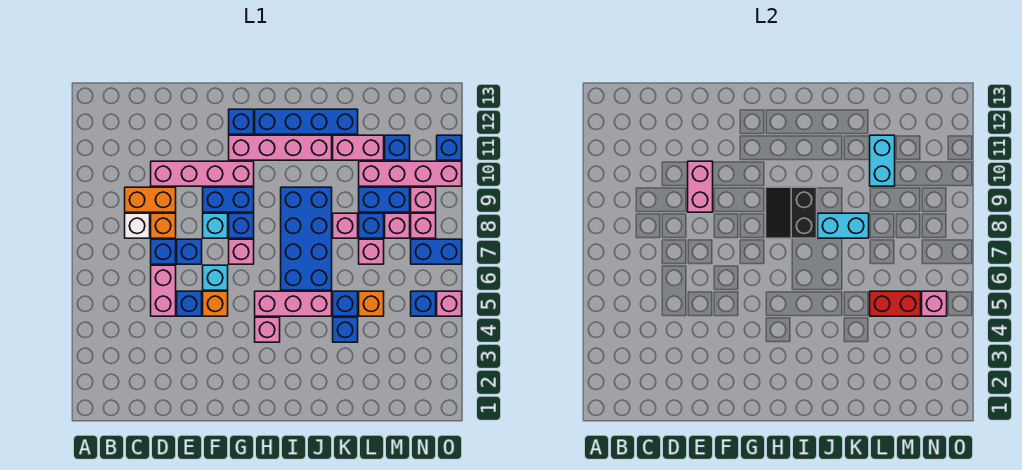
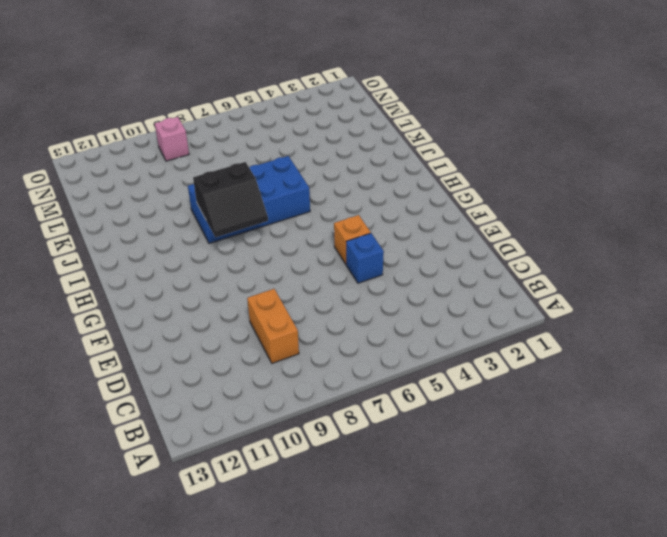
none -> white brick C8 level 1
none -> pink brick D5:D6 level 1
none -> blue brick D7 level 1
none -> orange brick D8 level 1

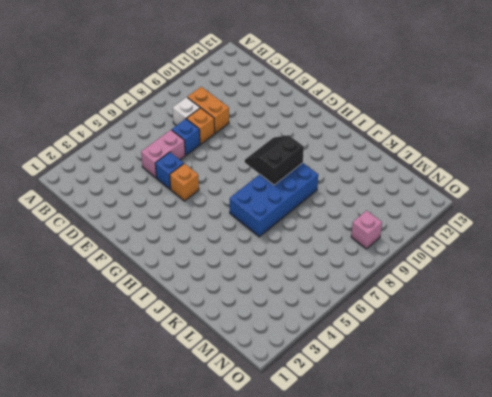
none -> pink brick D10:G10 level 1
none -> blue brick E7 level 1
none -> cyan brick F6 level 1
none -> cyan brick F8 level 1

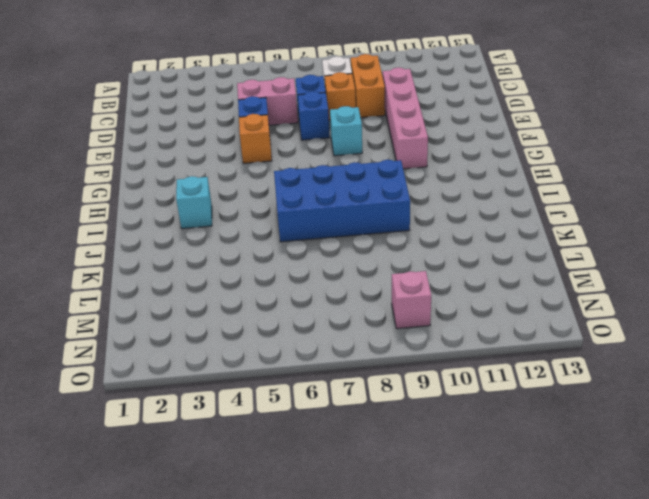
cyan brick I3 level 1 -> cyan brick F6 level 1
none -> blue brick F9:G9 level 1
none -> pink brick G7 level 1
none -> blue brick G8 level 1
none -> pink brick G11:J11 level 1

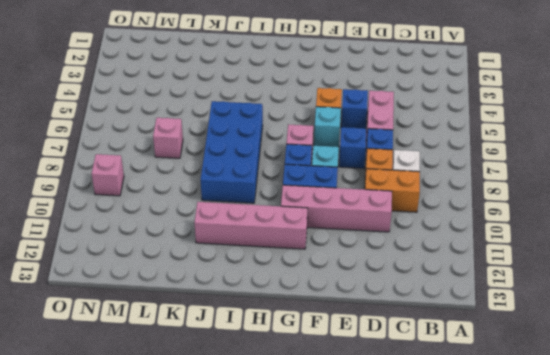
none -> blue brick G12 level 1
none -> pink brick H4 level 1
none -> pink brick H5:J5 level 1
none -> blue brick H12:K12 level 1

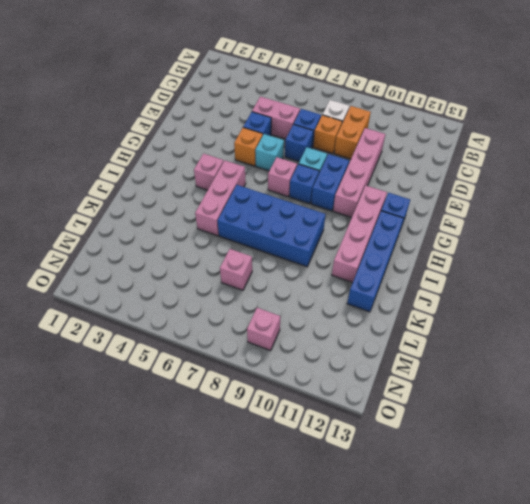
none -> blue brick K4 level 1
none -> blue brick K5 level 1
none -> pink brick K8 level 1
none -> pink brick K11:L11 level 1

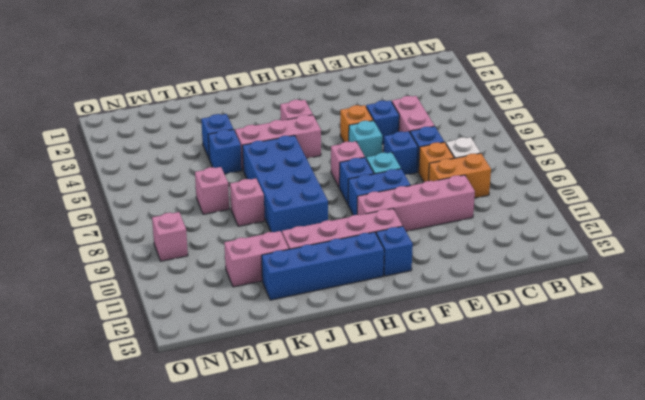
none -> orange brick L5 level 1
none -> blue brick L8 level 1
none -> blue brick L9:M9 level 1
none -> pink brick L10:O10 level 1

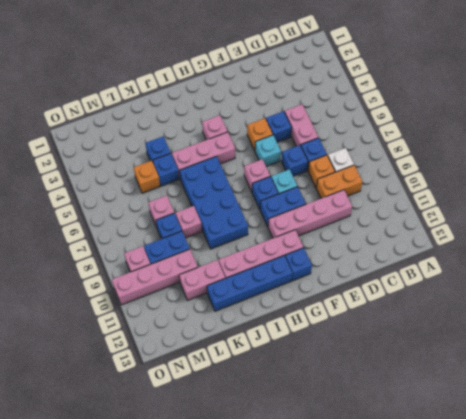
none -> pink brick M8 level 1
none -> blue brick M11 level 1
none -> blue brick N5 level 1
none -> blue brick N7:O7 level 1

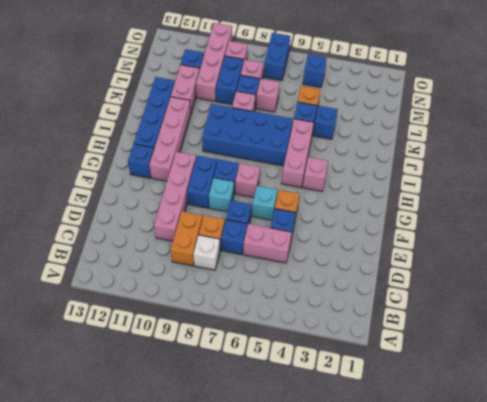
none -> pink brick N8 level 1
none -> pink brick O5 level 1
none -> blue brick O11 level 1
none -> pink brick E9:E10 level 2

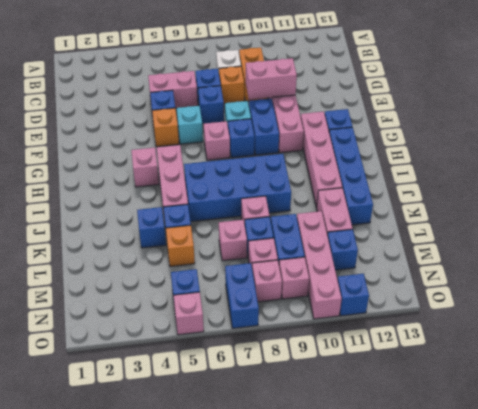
none -> black slope H8:I9 level 2 top I
none -> cyan brick J8:K8 level 2
none -> red brick L5:M5 level 2
none -> cyan brick L10:L11 level 2

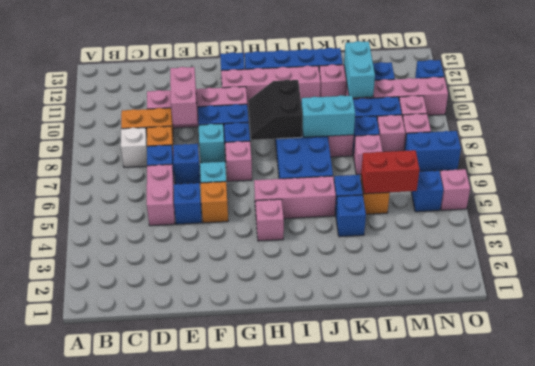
none -> pink brick N5 level 2

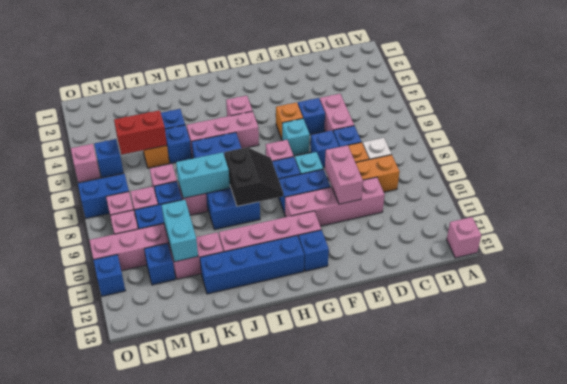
pink brick A13 level 1 -> pink brick N5 level 2

